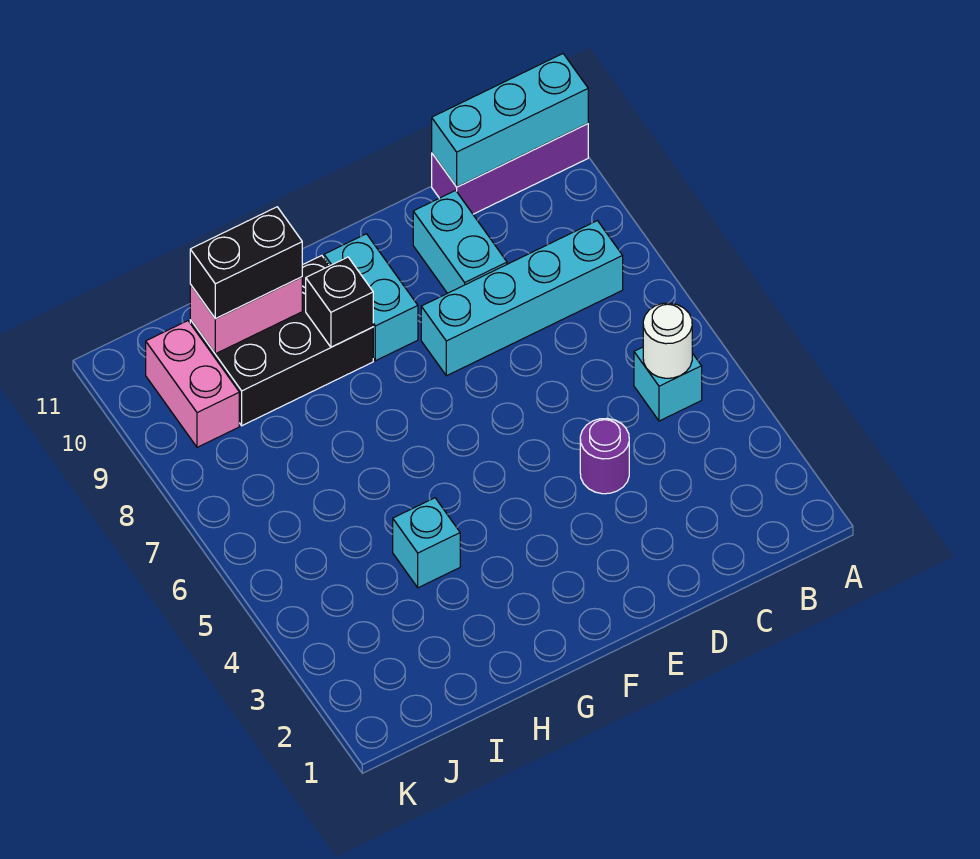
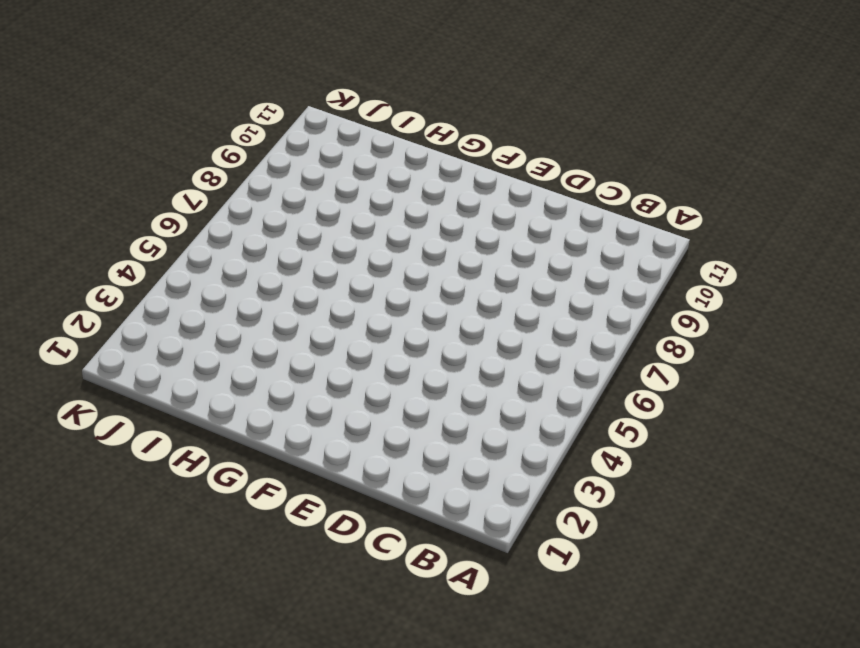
none -> purple brick A11:C11 level 1
none -> cyan brick B5 level 1
none -> cyan brick B8:E8 level 1

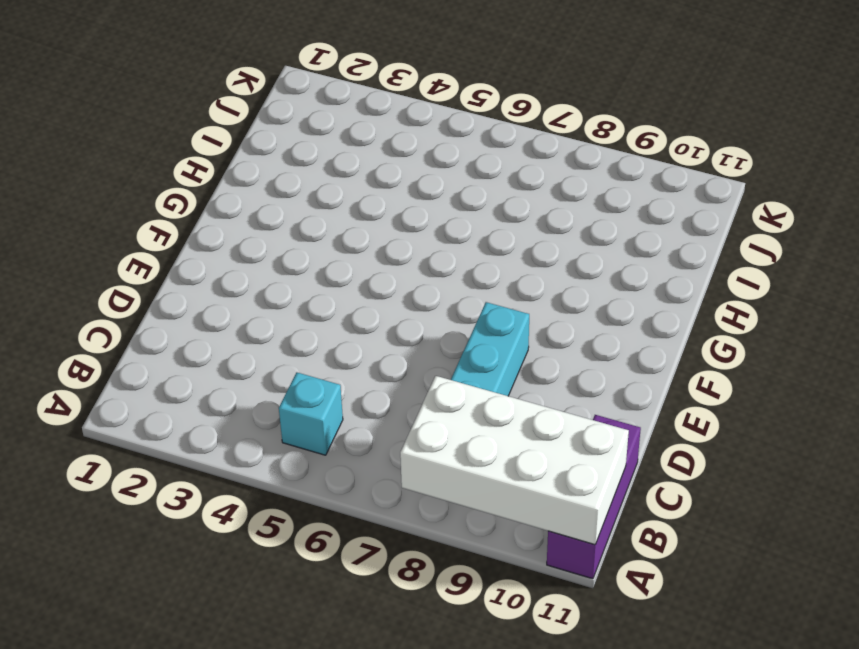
white brick A8:B11 level 2 -> cyan brick A11:C11 level 2
none -> purple round brick D4 level 1
none -> cyan brick D9:D10 level 1
none -> cyan brick F9:F10 level 1

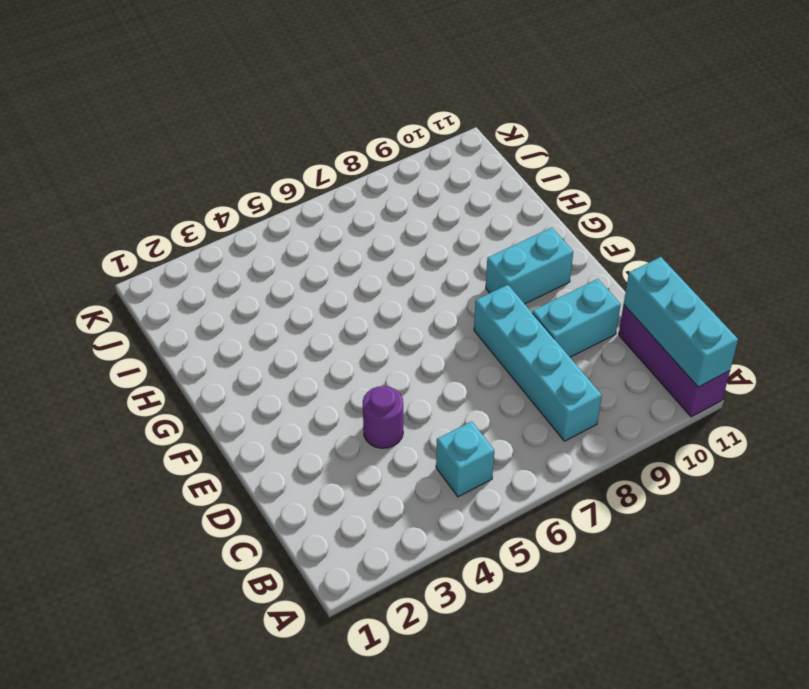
none -> black brick G9:I10 level 1
none -> cyan brick H4 level 1
none -> pink brick J9:J10 level 1

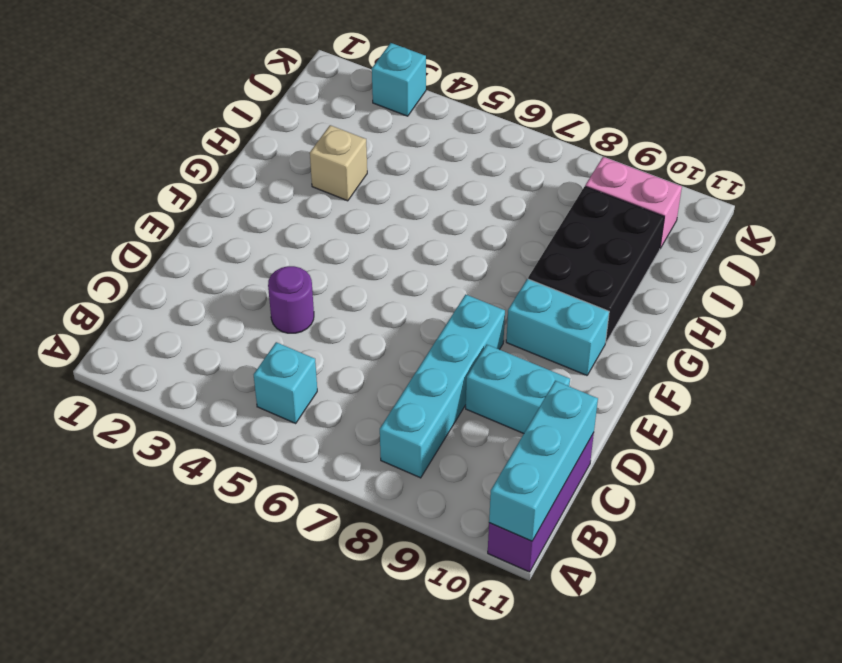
tan brick H3 level 1 -> none
cyan brick K3 level 1 -> cyan brick H4 level 1
none -> white round brick B5 level 2
none -> black brick G9 level 2
none -> pink brick H10:I10 level 2

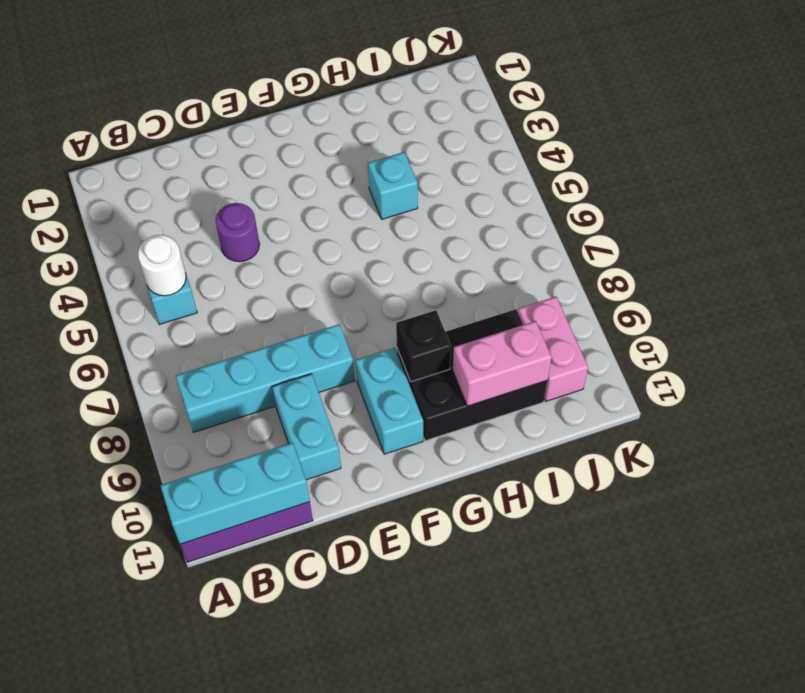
none -> black brick H10:I10 level 3

